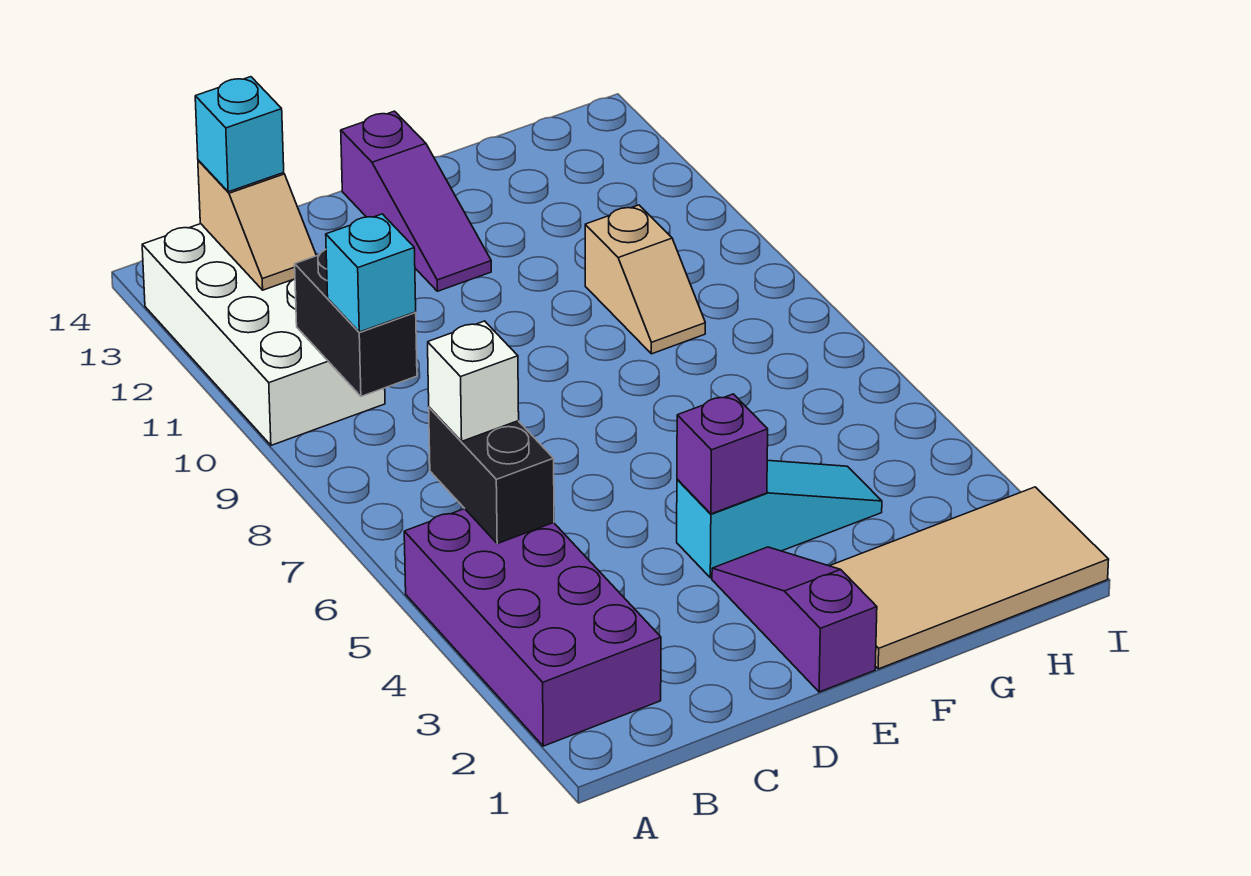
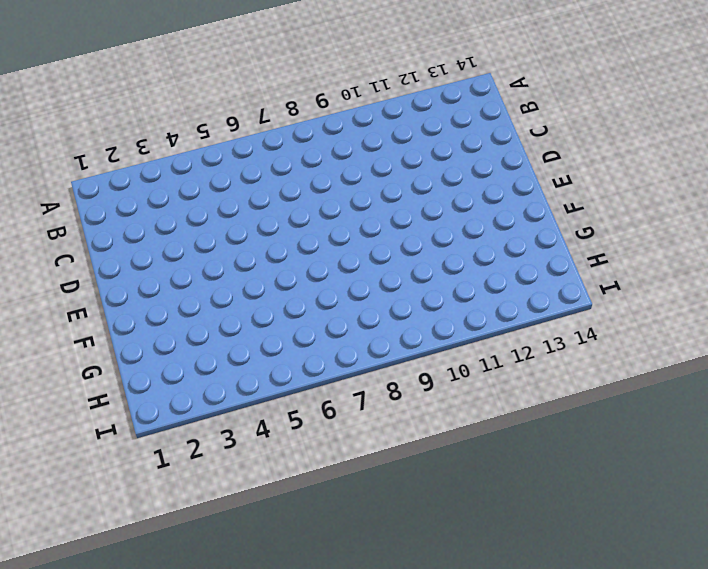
none -> purple brick A2:B5 level 1
none -> white brick A10:B13 level 1
none -> purple slope E1:E3 level 1 top 1

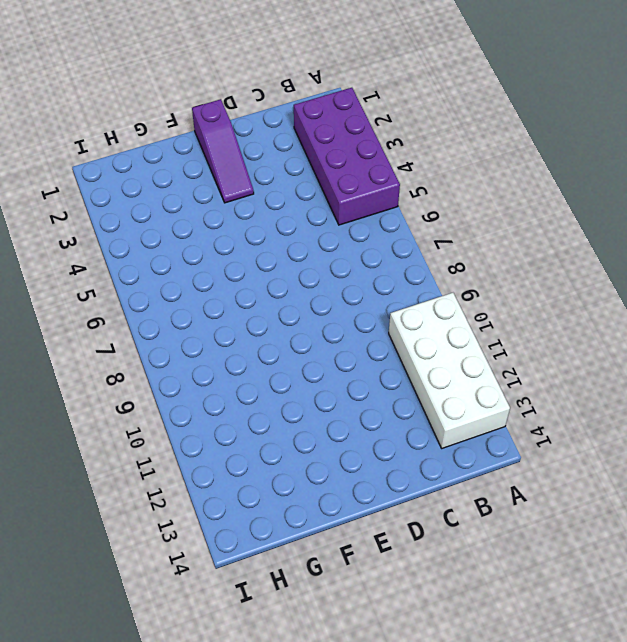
none -> cyan slope E4:G4 level 1 top E
none -> purple slope E12:E14 level 1 top 14
none -> tan tile F1:I2 level 1

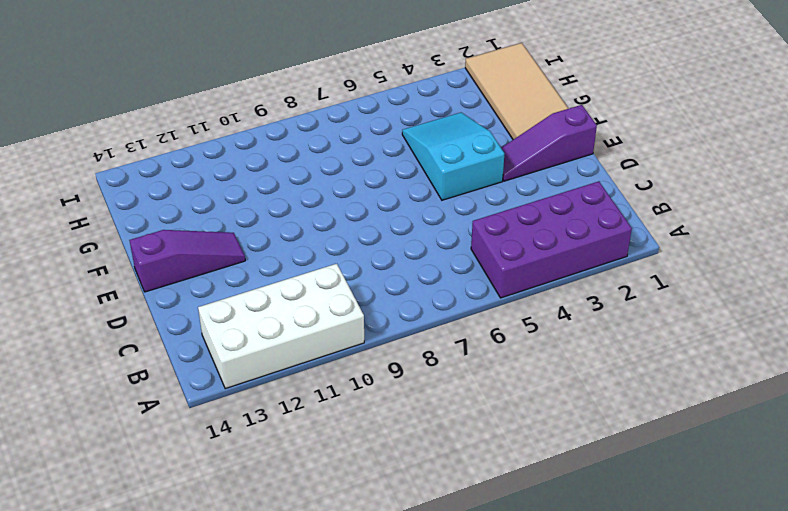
cyan slope E4:G5 level 1 top E -> cyan slope E4:G4 level 1 top E
none -> tan slope G9:G10 level 1 top 10
none -> black brick B5:B6 level 2
none -> black brick B9:B10 level 2

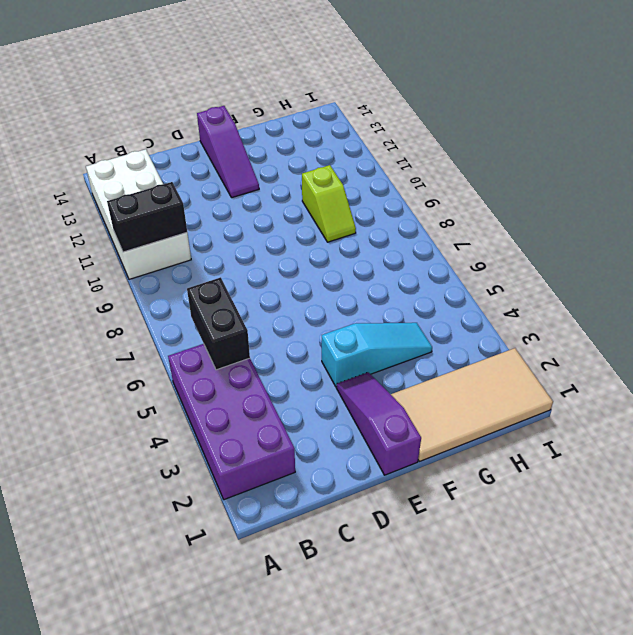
black brick A10:B10 level 2 -> black brick B9:B10 level 2
lime slope G9:G10 level 1 top 10 -> tan slope G9:G10 level 1 top 10
none -> tan slope B12:B13 level 2 top 13
none -> purple brick E4 level 2
none -> white brick B6 level 3

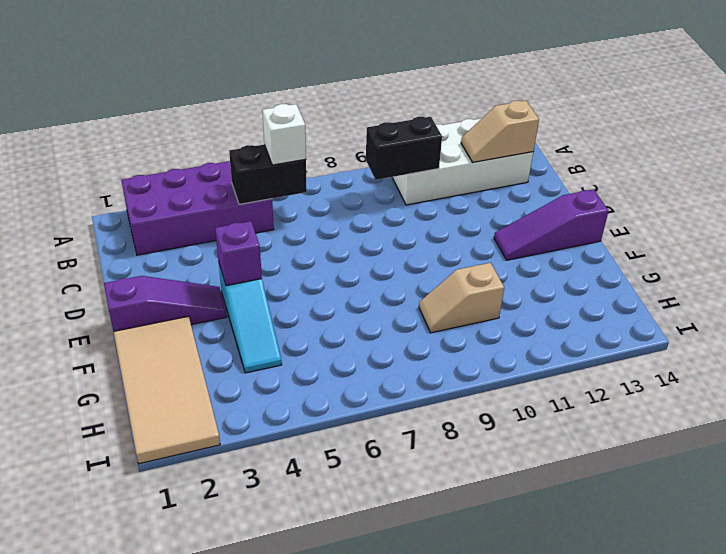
none -> cyan brick B9 level 3
none -> cyan brick B13 level 3

